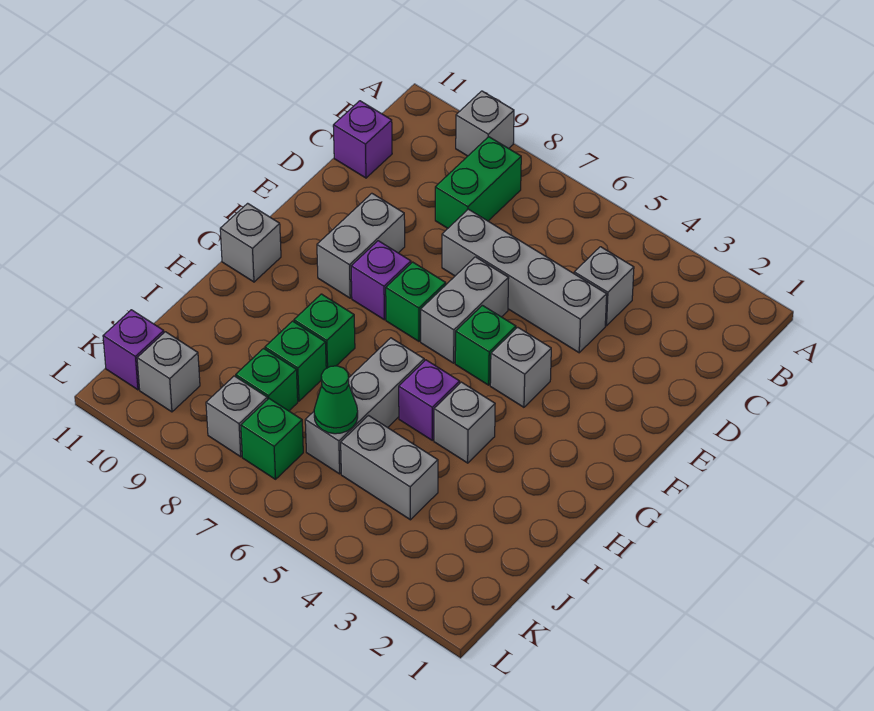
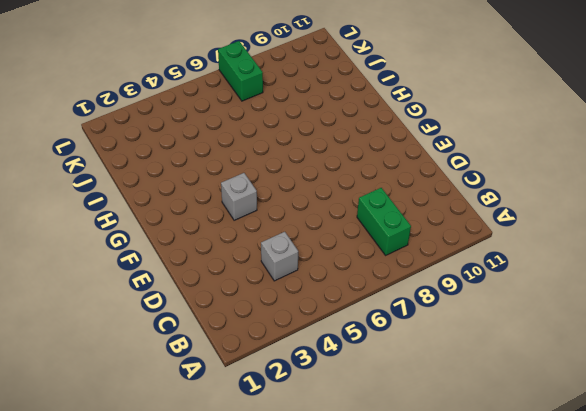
green brick K7:L7 level 1 -> green brick K7 level 1
none -> grey brick A9 level 1
none -> purple brick C11 level 1
none -> grey brick D4:D7 level 1

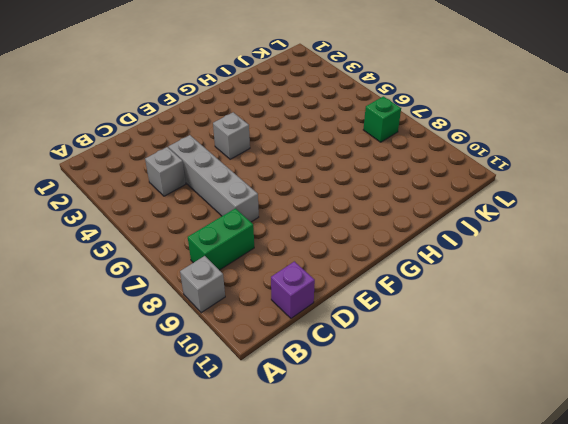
none -> grey brick E6:F6 level 1
none -> grey brick E9:F9 level 1
none -> green brick F5 level 1

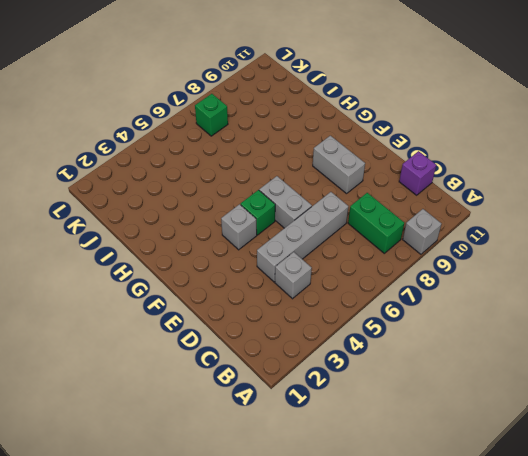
none -> green brick F7 level 1
none -> purple brick F8 level 1
none -> grey brick G11 level 1

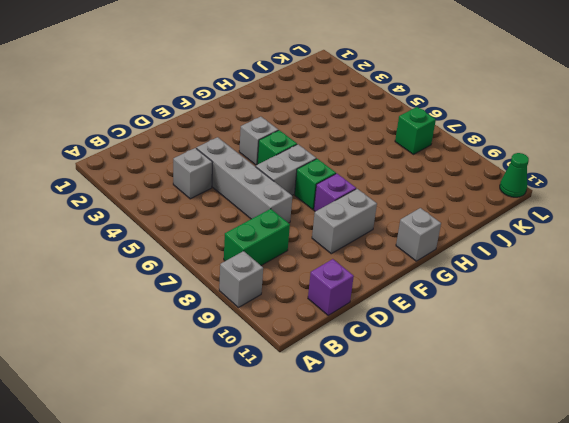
green cone L11 level 1 -> green cone J6 level 2
none -> grey brick H4 level 1
none -> purple brick H5 level 1
none -> grey brick H6:J6 level 1

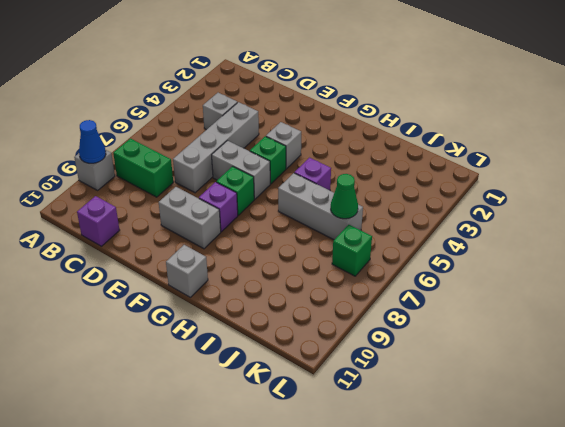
blue cone A9 level 2 -> none
none -> grey brick H4 level 1
none -> green brick H8 level 1
none -> green brick I8 level 1

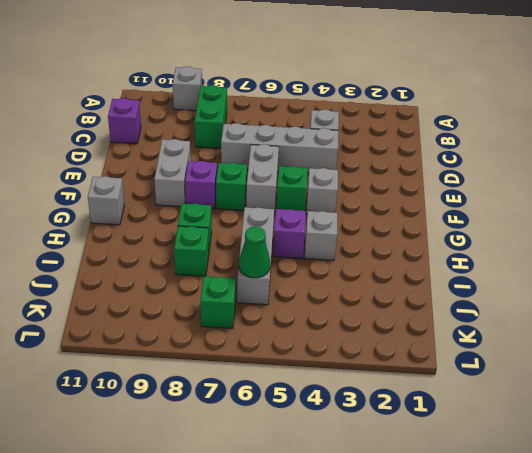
none -> grey brick J4:J5 level 1
none -> green brick J8 level 1
none -> grey brick K8 level 1

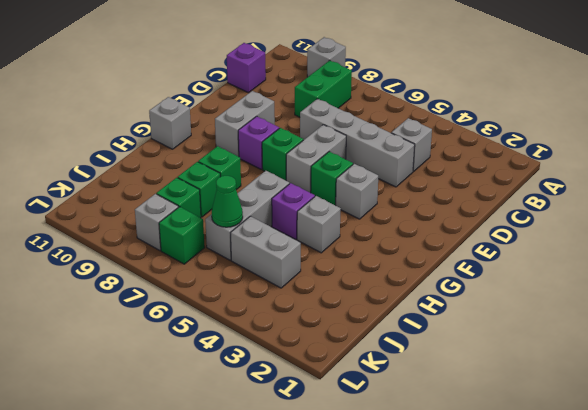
none -> grey brick K10 level 1
none -> purple brick K11 level 1

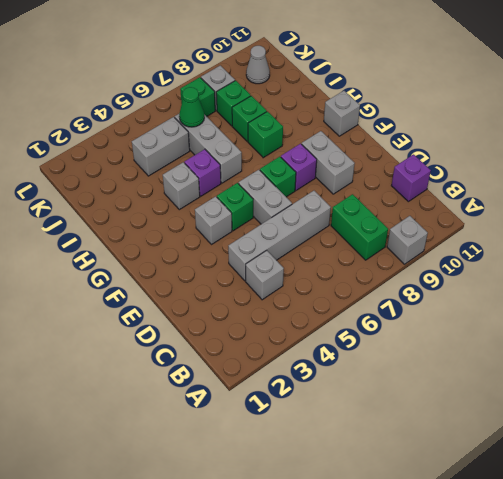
grey cone K10 level 1 -> grey brick K10 level 1
none -> purple brick K11 level 1

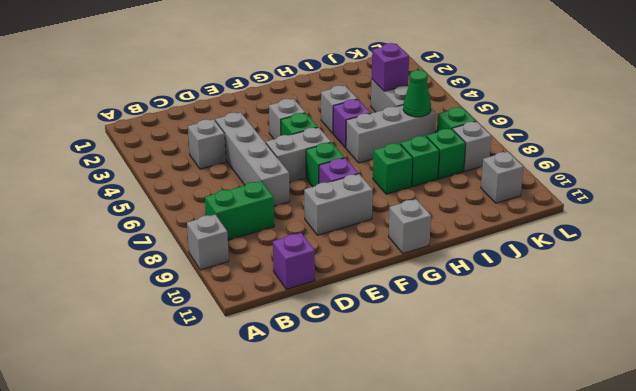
purple brick J4 level 2 -> purple brick K11 level 1

